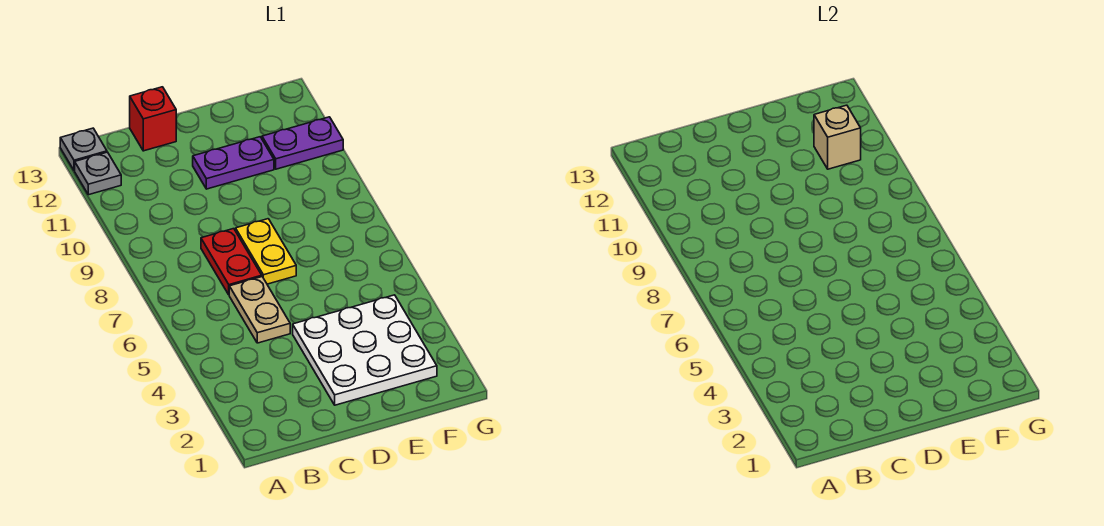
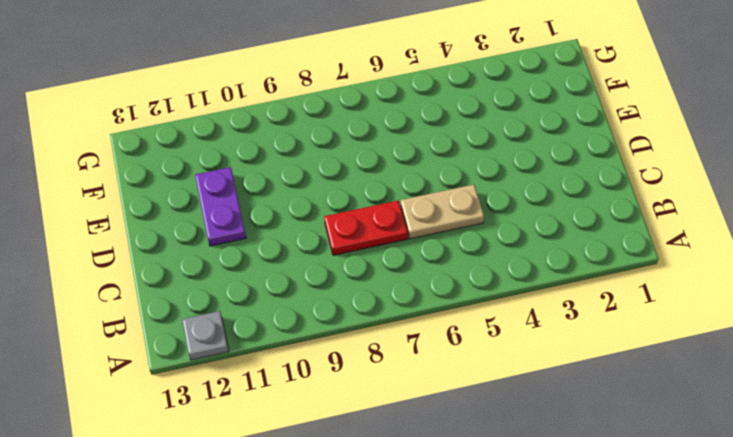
none -> grey plate A13 level 1
none -> red brick C13 level 1

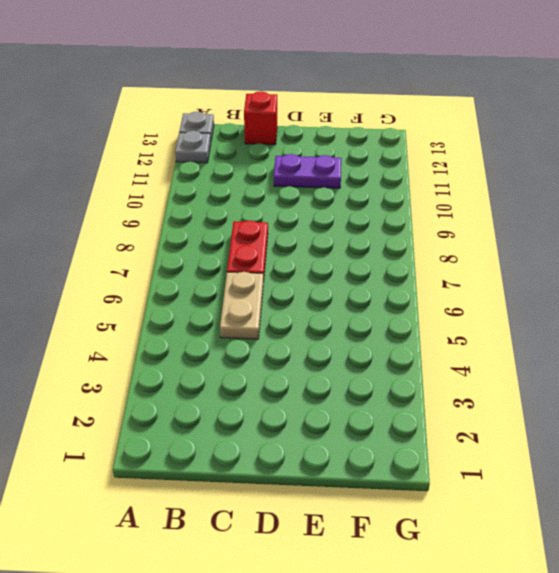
none -> white plate D2:F4 level 1
none -> yellow plate D7:D8 level 1

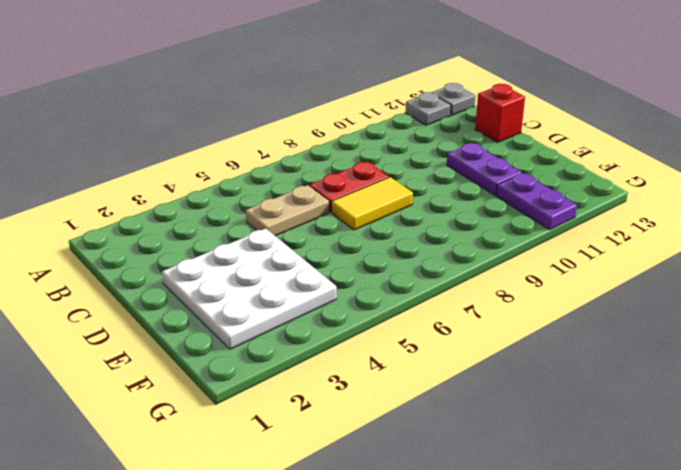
yellow tile D7:D8 level 1 -> yellow plate D7:D8 level 1
none -> tan brick F11 level 2

